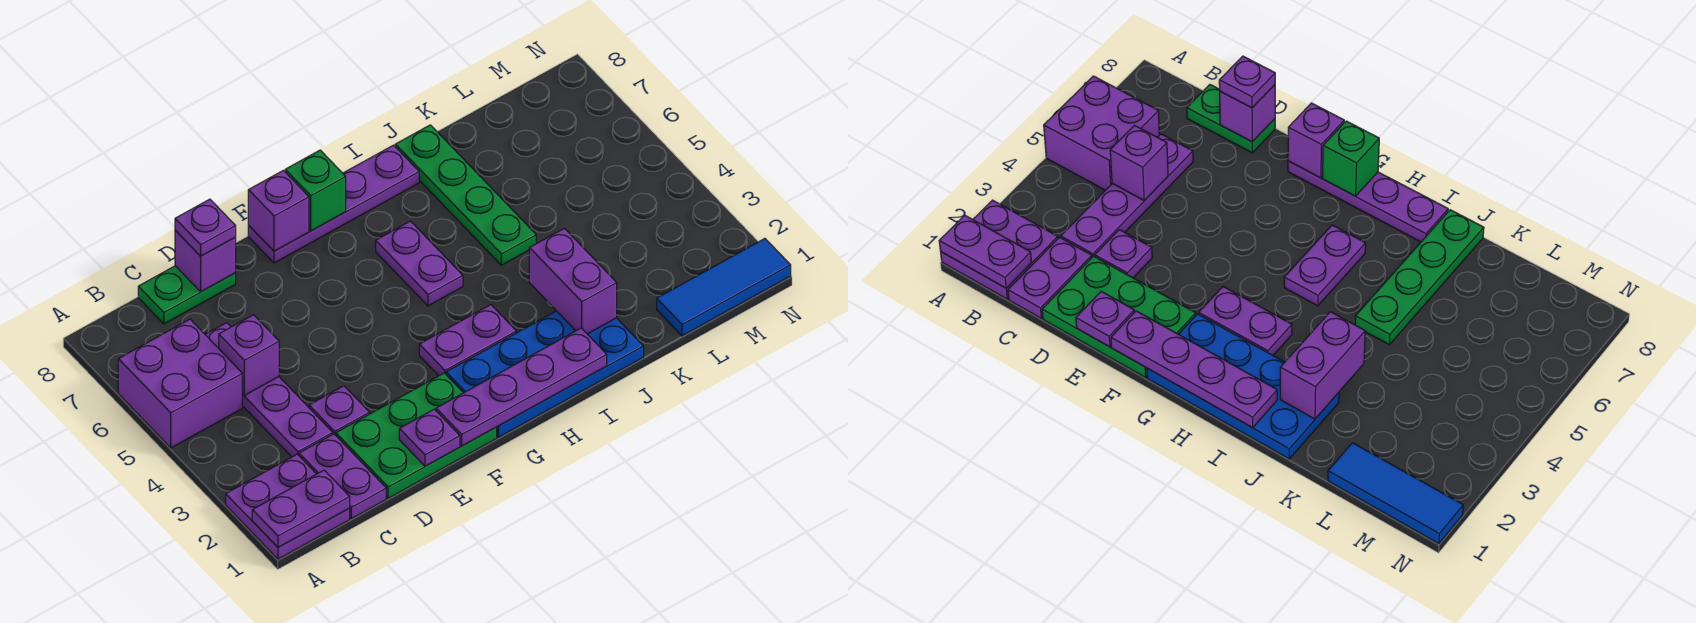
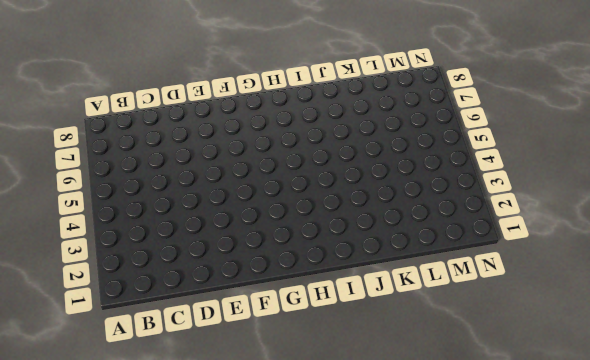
none -> purple plate A1:B2 level 1
none -> purple brick A5:B6 level 1
none -> purple plate C1:C2 level 1

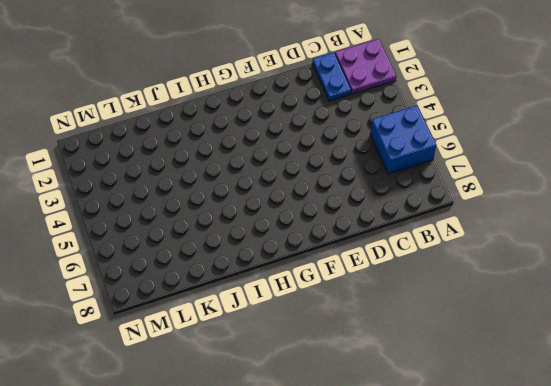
blue brick A5:B6 level 1 -> purple brick A5:B6 level 1
blue plate C1:C2 level 1 -> purple plate C1:C2 level 1
none -> purple plate C3:C6 level 1
none -> green plate C8:D8 level 1
none -> green plate D1:F2 level 1

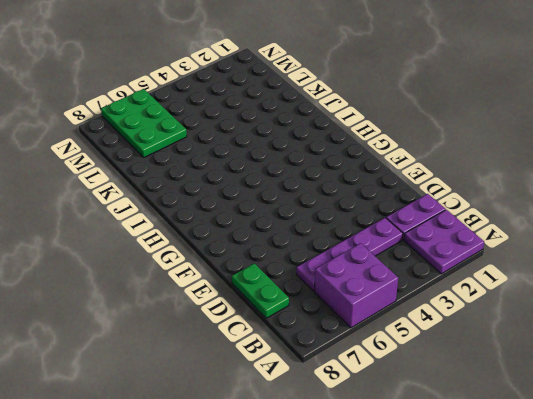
green plate L6:N7 level 1 -> green plate D1:F2 level 1
none -> purple plate D3 level 1
none -> purple plate F8:I8 level 1
none -> blue plate G1:J2 level 1

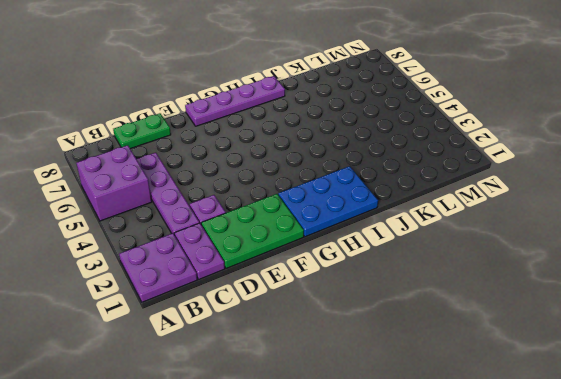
blue plate G1:I2 level 1 -> blue plate G1:J2 level 1
none -> purple plate G3:H3 level 1
none -> purple plate H5:H6 level 1
none -> green plate J5:J8 level 1

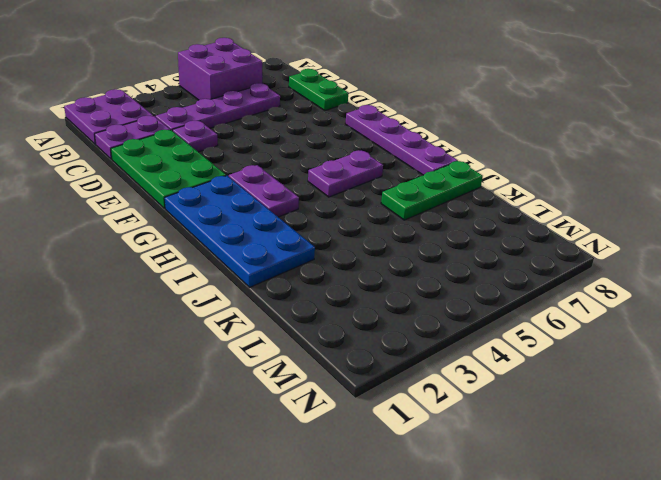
green plate J6:J8 level 1 -> green plate J5:J8 level 1
none -> blue tile L1:N1 level 1
none -> purple plate A1:B1 level 2
none -> purple brick C5 level 2

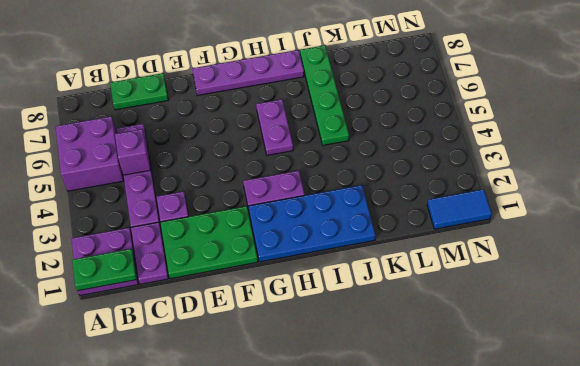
green plate A1:B1 level 2 -> purple plate A1:B1 level 2
blue tile M1:N1 level 1 -> blue tile L1:N1 level 1
none -> purple brick D8 level 2
none -> purple plate E1 level 2
none -> purple plate F1:I1 level 2

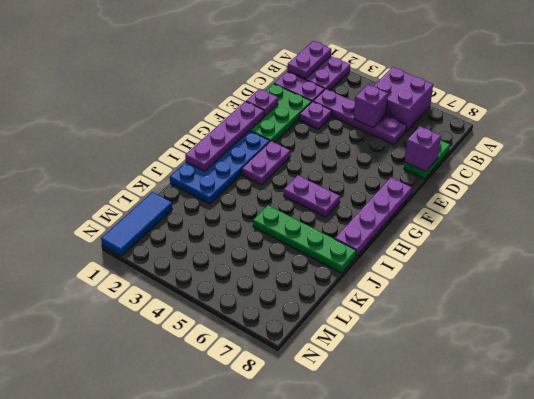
none -> purple brick F8 level 2
none -> green brick G8 level 2
none -> purple brick J2:J3 level 2

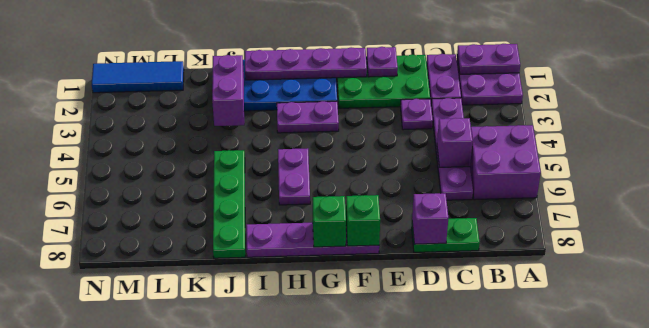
green brick F8 level 2 -> purple brick F8 level 2
none -> purple plate D8 level 3

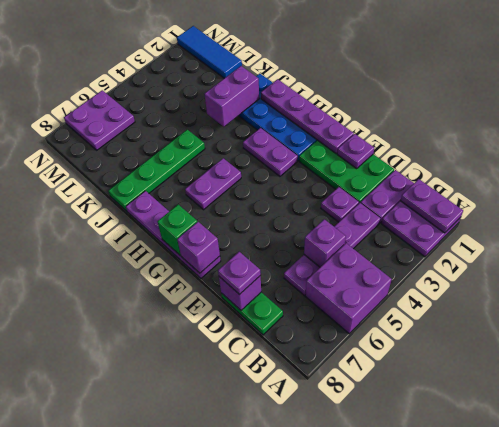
purple plate M6:N7 level 1 -> none

